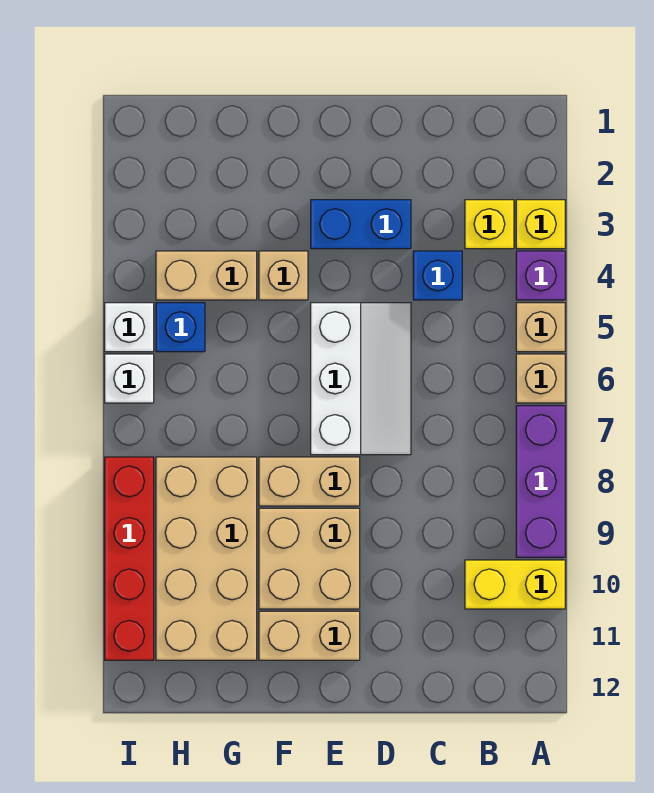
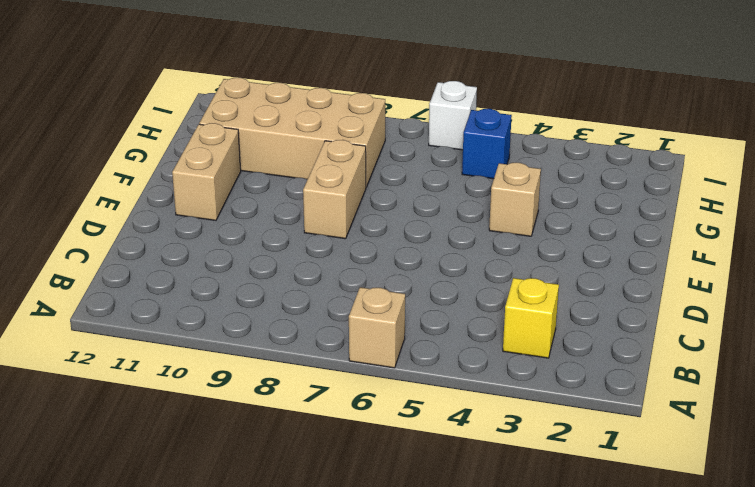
none -> yellow brick A3 level 1
none -> purple brick A4 level 1
none -> tan brick A5 level 1

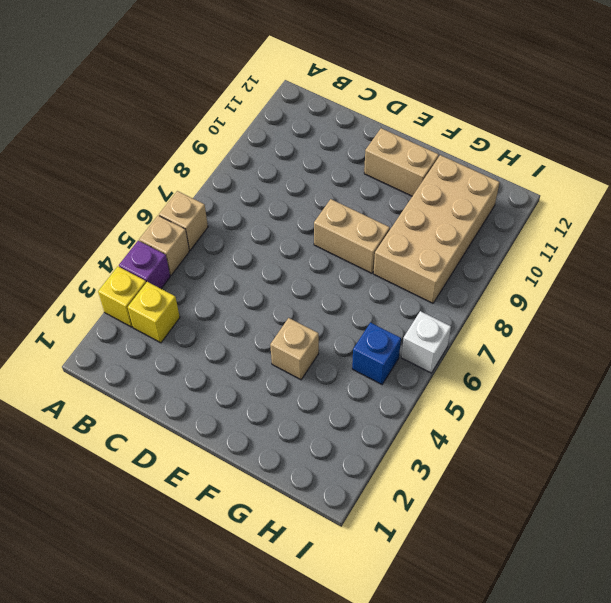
none -> purple brick A7:A9 level 1
none -> yellow brick A10:B10 level 1
none -> blue brick C4 level 1

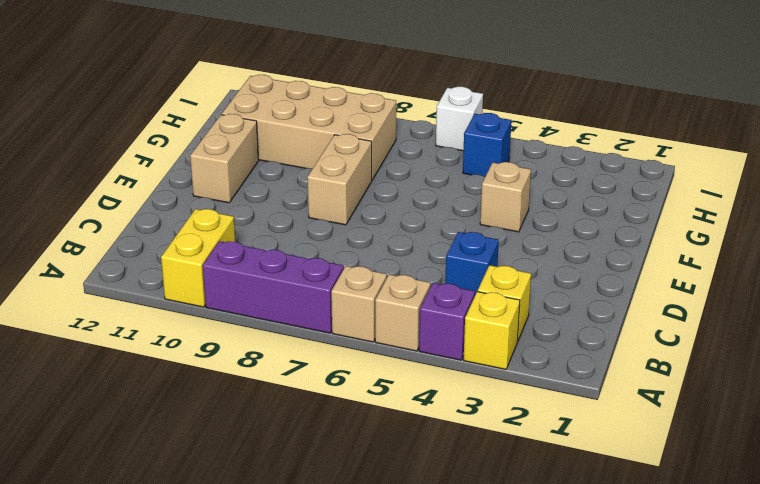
none -> blue brick D3:E3 level 1
none -> white slope D5:E7 level 1 top E
none -> tan brick E9:F10 level 1

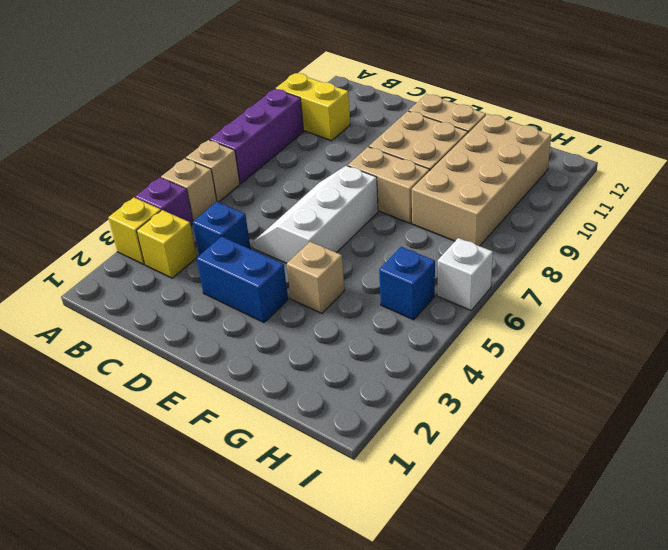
none -> tan brick G4:H4 level 1
none -> white brick I5 level 1
none -> red brick I8:I11 level 1

